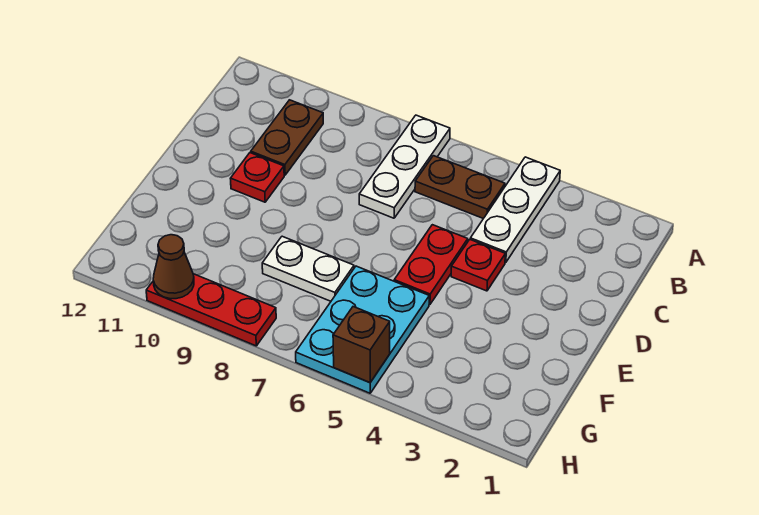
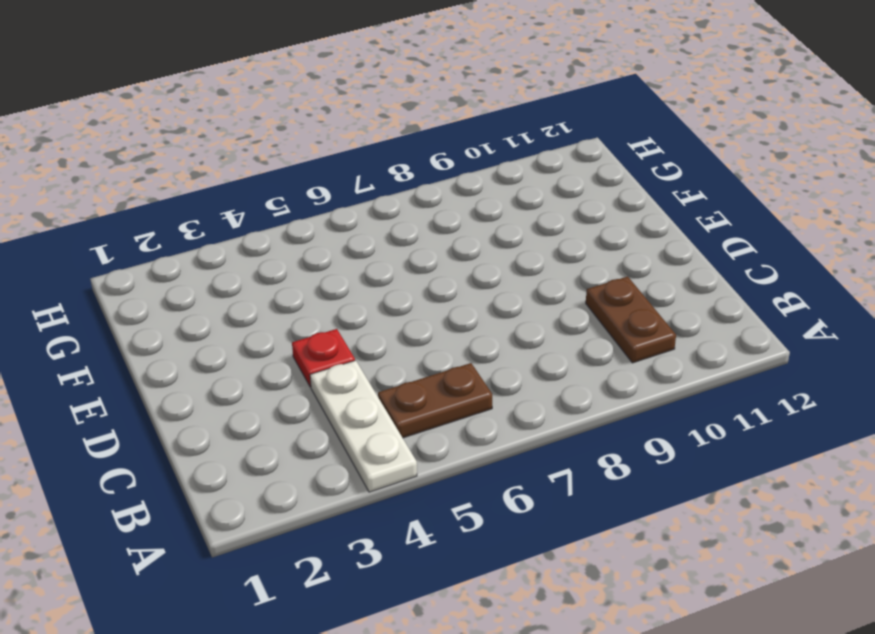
none -> white plate A7:C7 level 1
none -> red plate D5:E5 level 1
none -> red plate D10 level 1

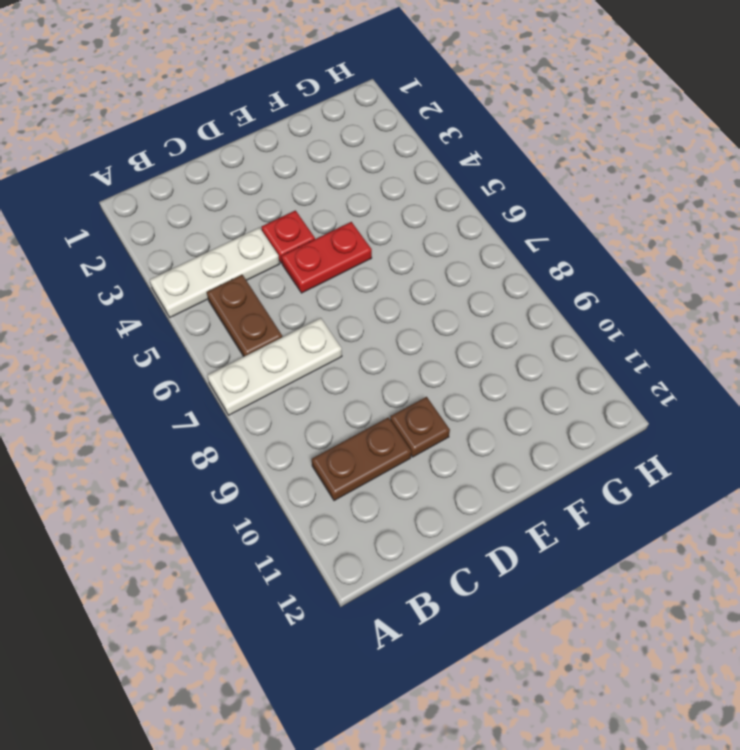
brown plate D10 level 1 -> red plate D10 level 1
none -> cyan plate F5:H6 level 1
none -> white plate F7:F8 level 1
none -> red plate H8:H10 level 1

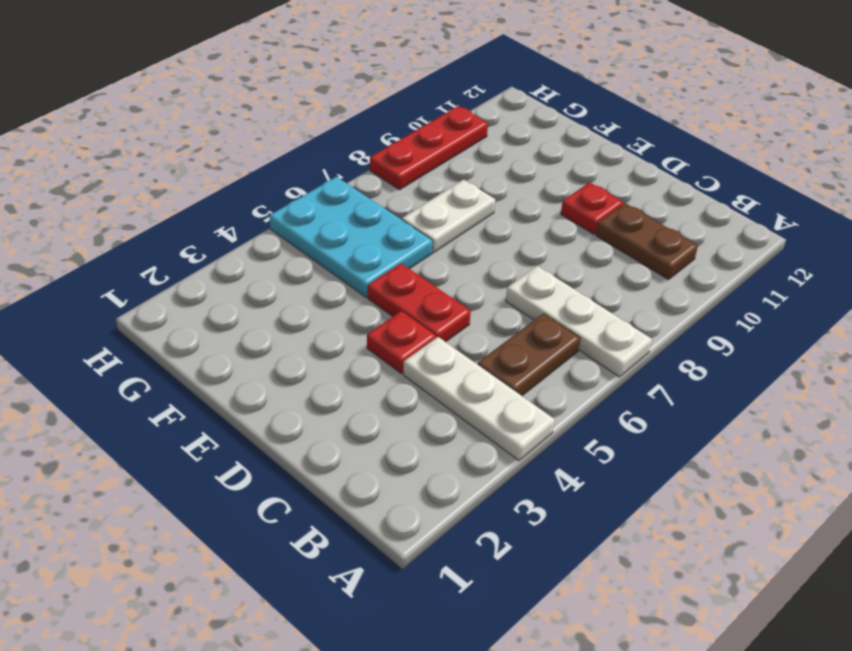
none -> brown brick H5 level 2
none -> brown cone H10 level 2

